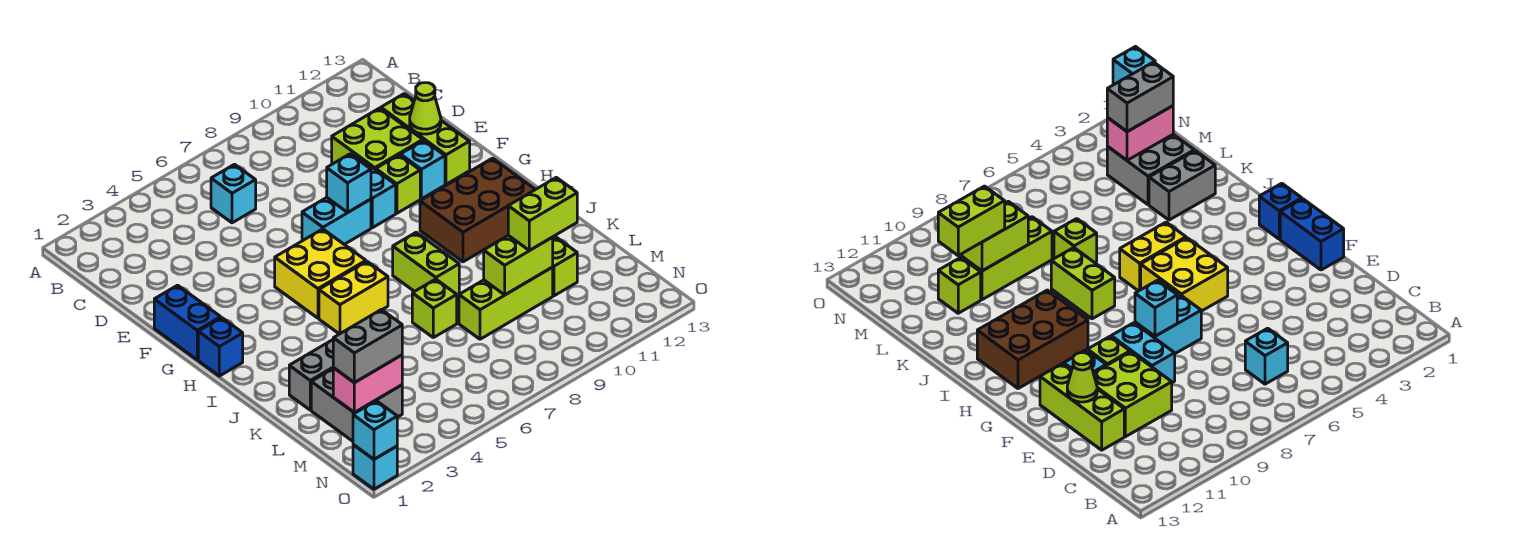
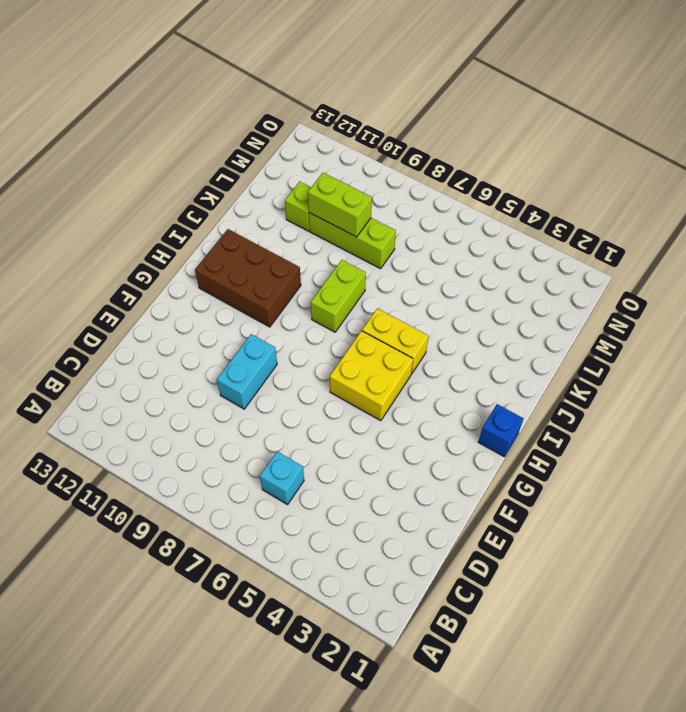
none -> lime brick D10:E11 level 1
none -> lime brick D12:F12 level 1
none -> blue brick F1:G1 level 1

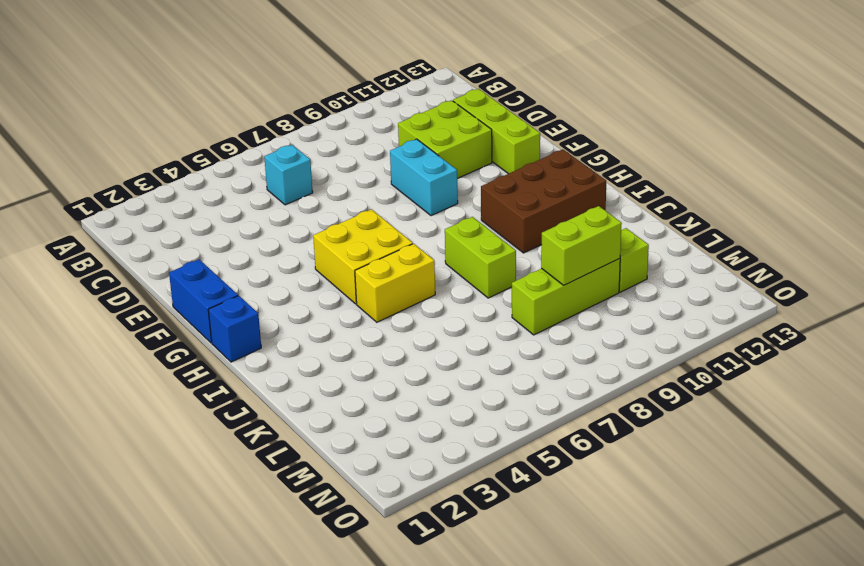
none -> cyan brick F7:F8 level 1
none -> lime brick F10 level 1
none -> cyan brick F11 level 1

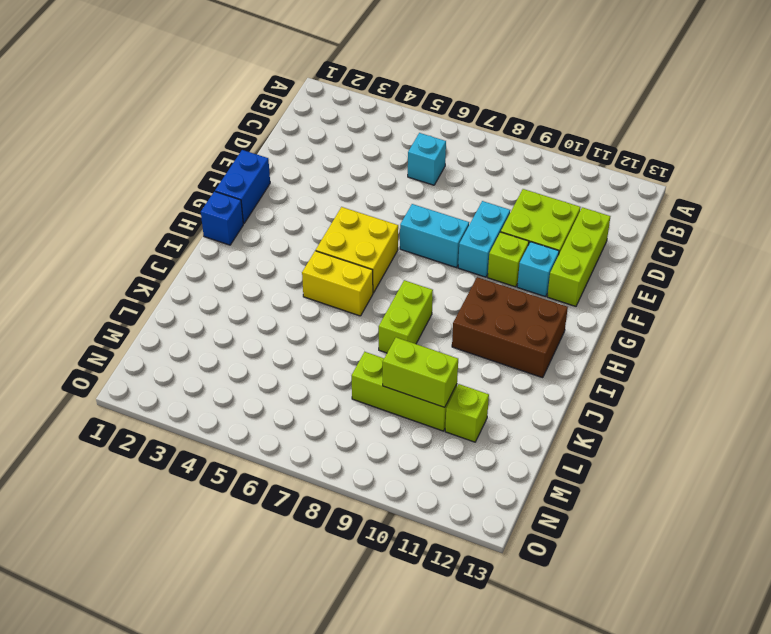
none -> grey brick K2:K3 level 1
none -> lime brick K7 level 1
none -> grey brick L2:M3 level 1

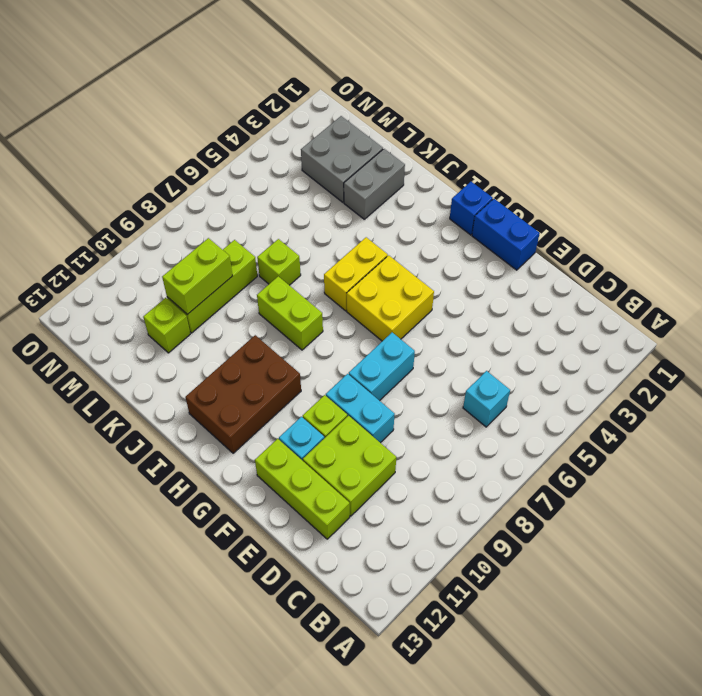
none -> cyan brick O1 level 1
none -> lime cone E12 level 2
none -> cyan brick F8 level 2

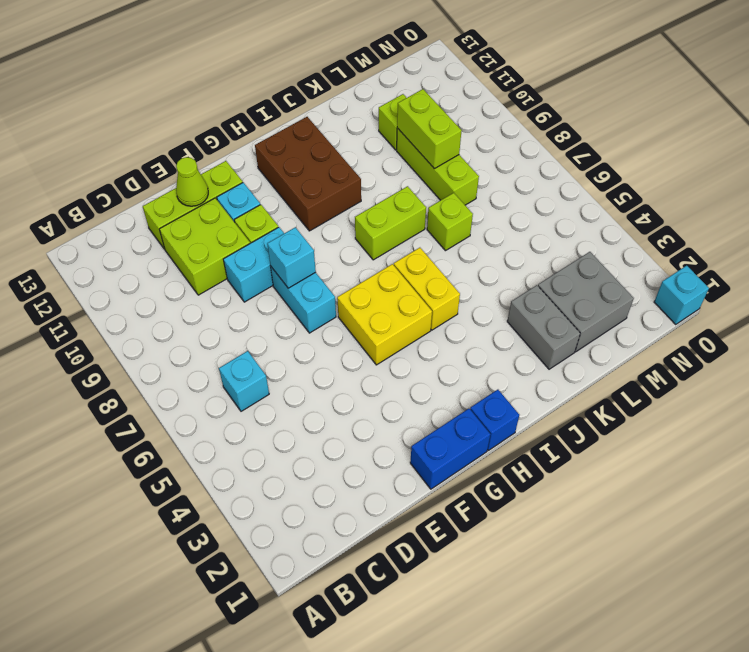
none -> pink brick M2:M3 level 2
none -> cyan brick O1 level 2
none -> lime brick L10:L11 level 3

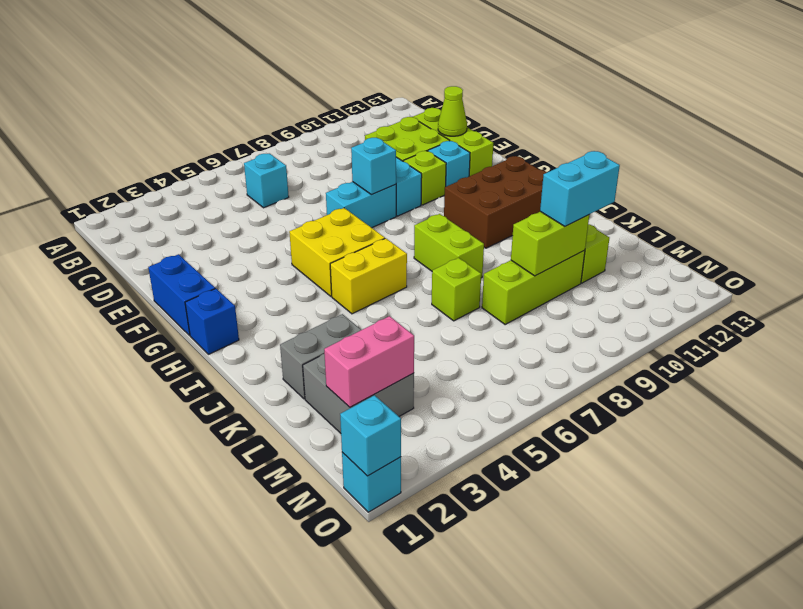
cyan brick L10:L11 level 3 -> lime brick L10:L11 level 3
none -> grey brick M2:M3 level 3

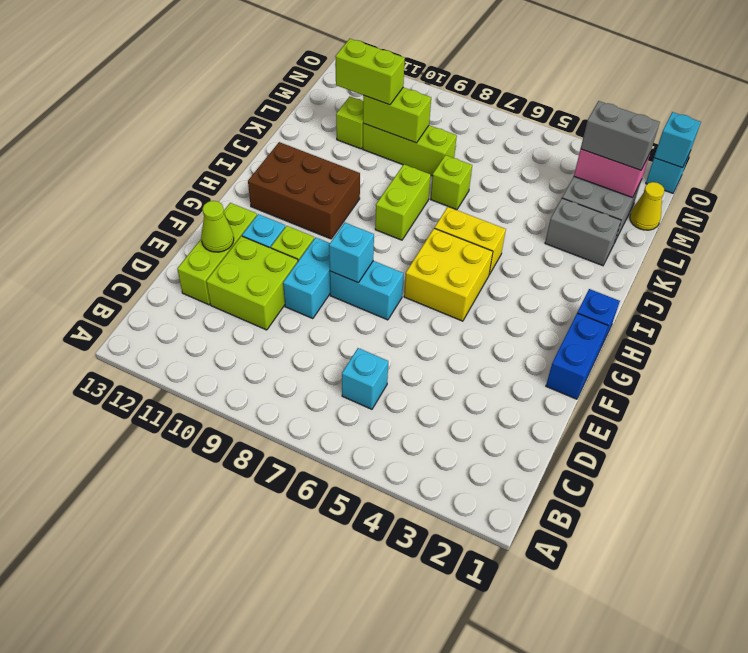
yellow cone M1 level 1 -> none

